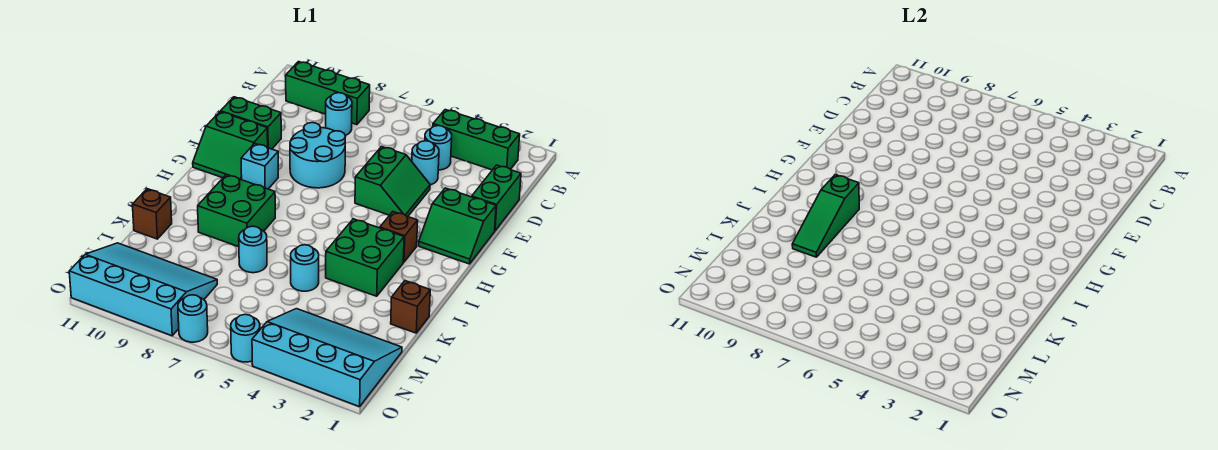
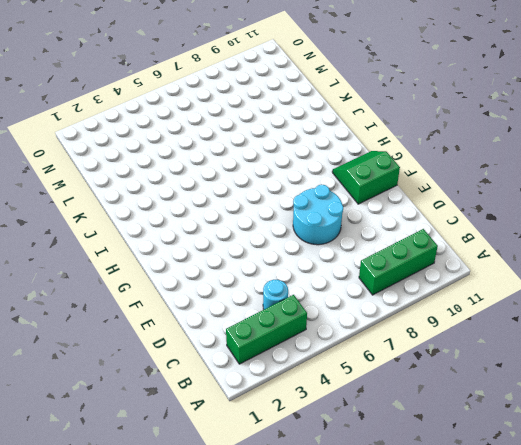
none -> cyan round brick C8 level 1
none -> green brick D1:E1 level 1
none -> cyan round brick D4 level 1

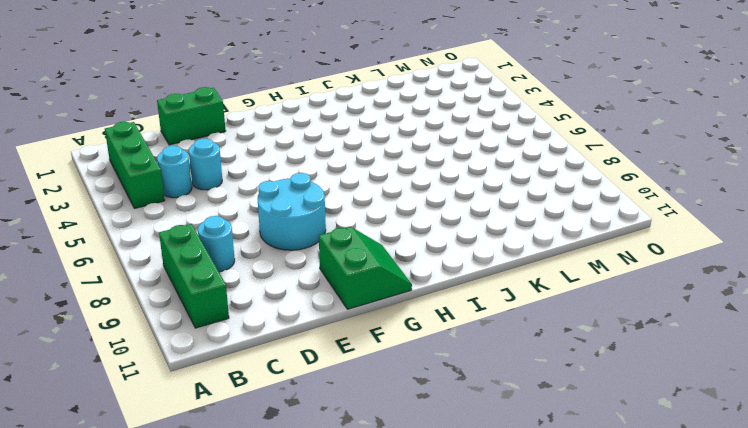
none -> green slope E4:F5 level 1 top 5
none -> green brick E10:E11 level 1
none -> green slope F1:G2 level 1 top F

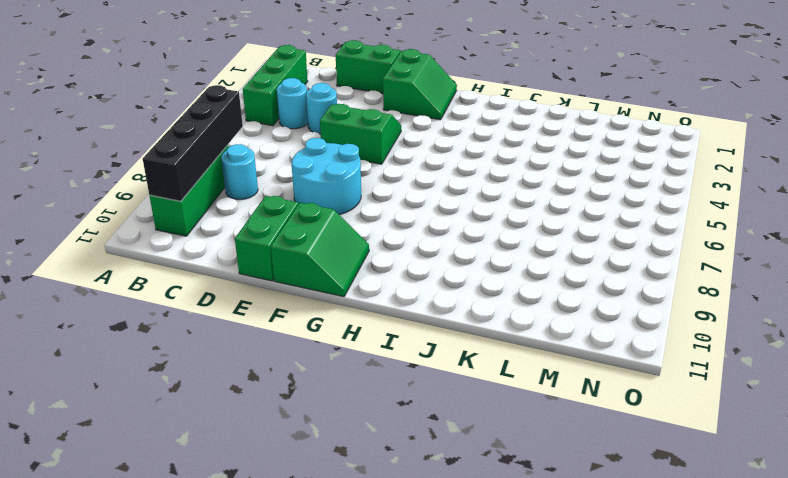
black brick B7:B10 level 2 -> none
none -> cyan brick G9 level 1
none -> brown brick H3 level 1
none -> green brick I3:J4 level 1

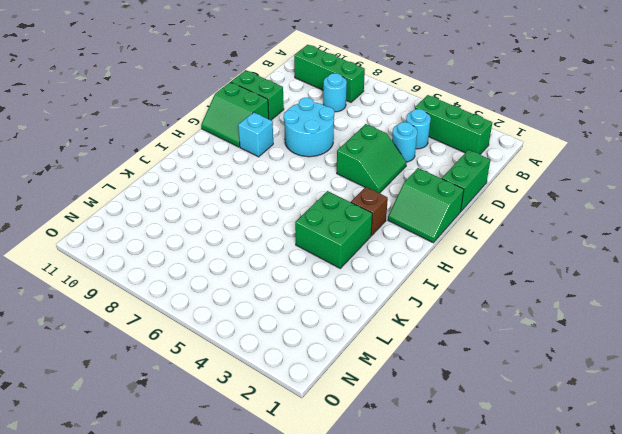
none -> green brick I8:J9 level 1
none -> brown brick K1 level 1
none -> cyan round brick K5 level 1

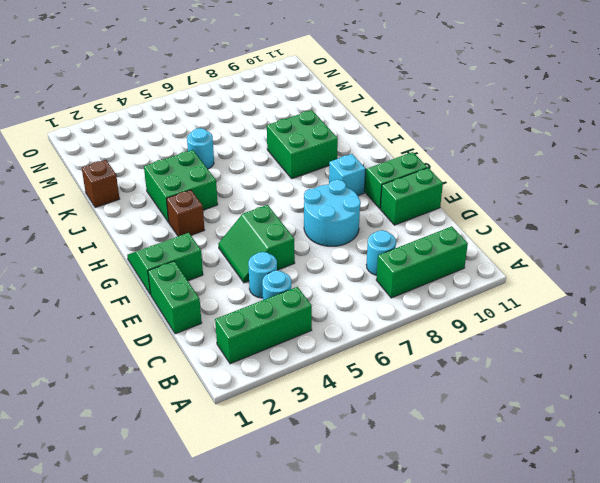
none -> cyan round brick K7 level 1
none -> brown brick K11 level 1
none -> cyan slope M1:O4 level 1 top O

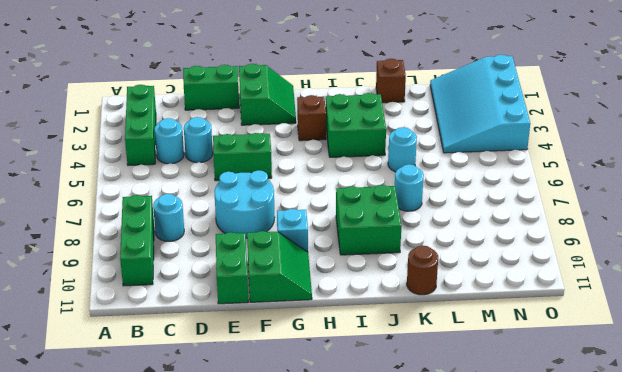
brown round brick K11 level 1 -> brown brick K11 level 1
none -> cyan slope M8:O11 level 1 top O
none -> cyan round brick O5 level 1
none -> cyan round brick O7 level 1

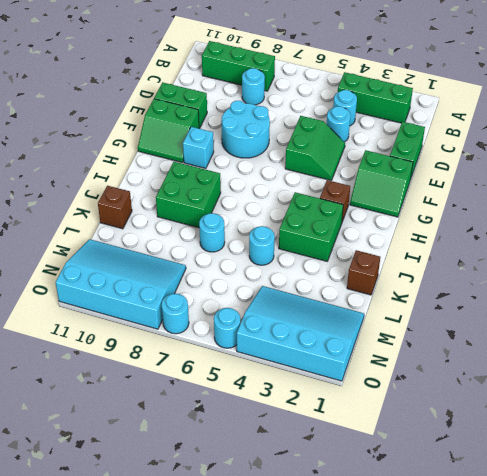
none -> green slope I9:K9 level 2 top I

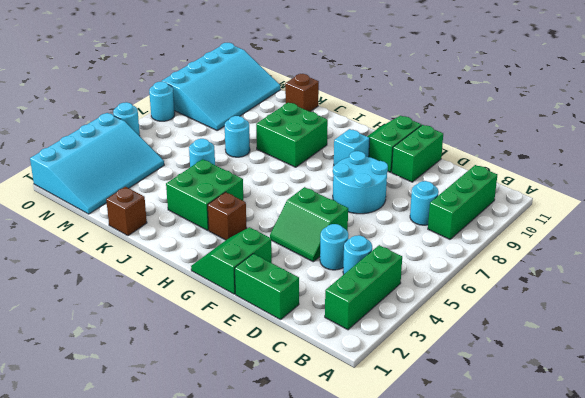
none -> green slope I9:K9 level 2 top I

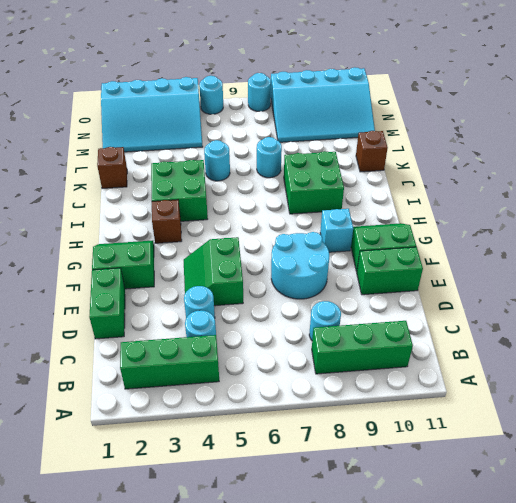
none -> green slope I9:K9 level 2 top I

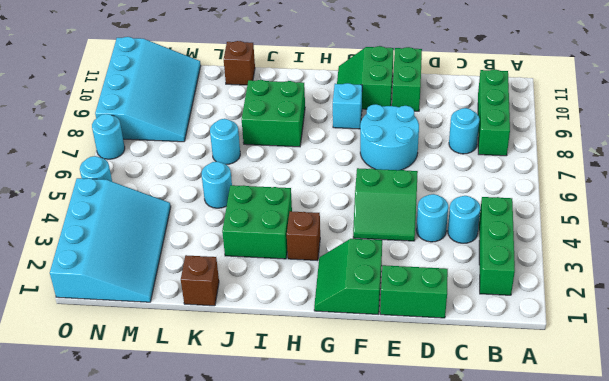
none -> green slope I9:K9 level 2 top I

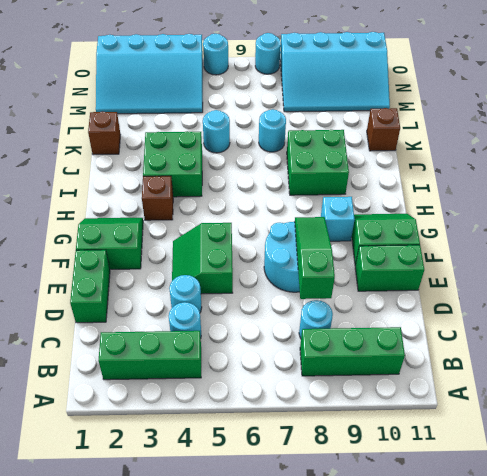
green slope D8:F8 level 2 top D -> green slope I9:K9 level 2 top I

